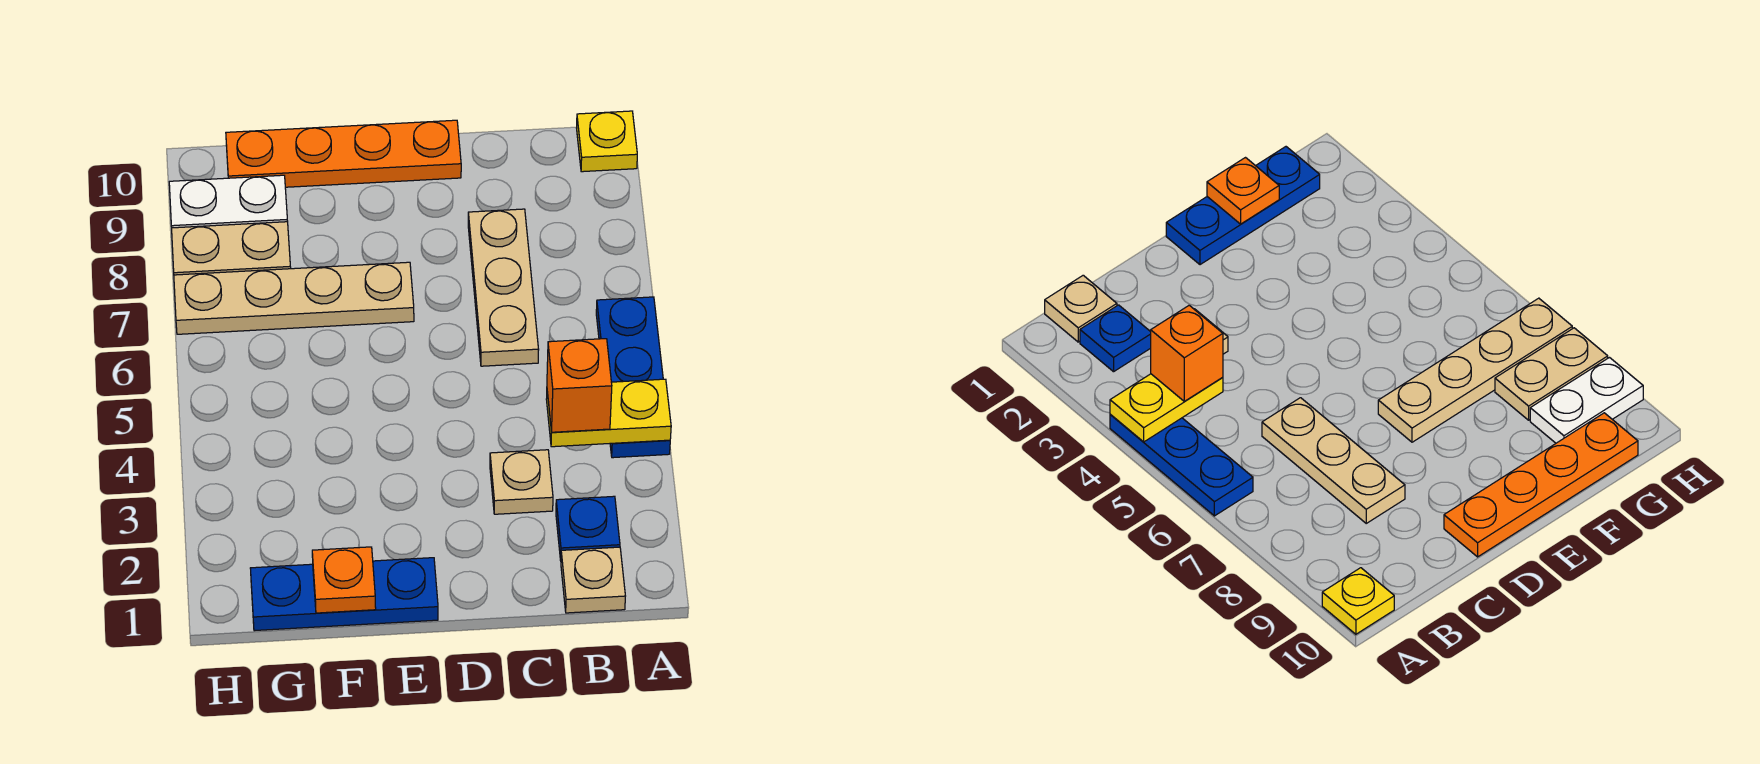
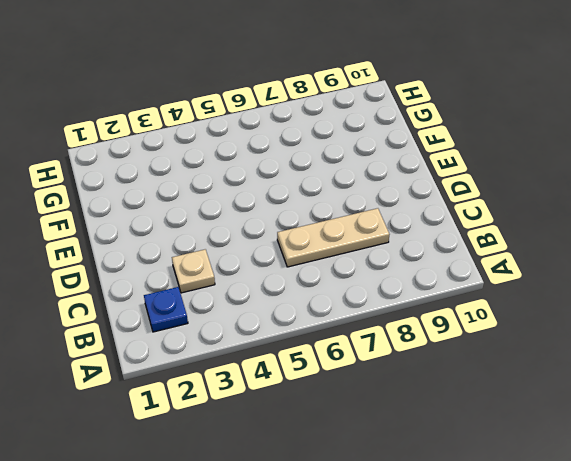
none -> blue plate A4:A6 level 1
none -> yellow plate A10 level 1
none -> tan plate B1 level 1

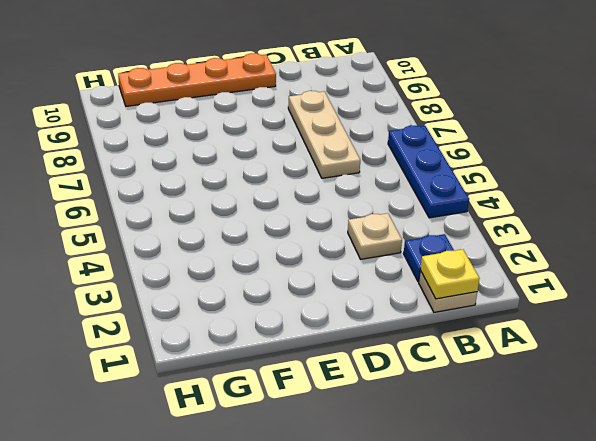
yellow plate B1 level 2 -> yellow plate A10 level 1
none -> blue plate E1:G1 level 1
none -> tan plate E7:H7 level 1
none -> tan plate G8:H8 level 1

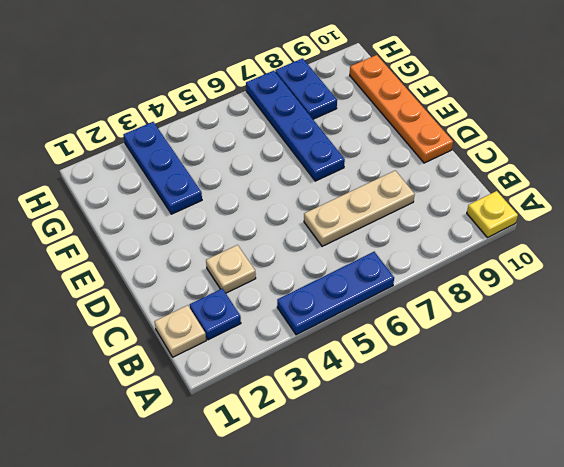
blue plate E7:H7 level 1 -> tan plate E7:H7 level 1
blue plate F3:H3 level 1 -> blue plate E1:G1 level 1
blue plate G8:H8 level 1 -> tan plate G8:H8 level 1
none -> white plate G9:H9 level 1
none -> yellow plate A4:B4 level 2
none -> orange plate F1 level 2

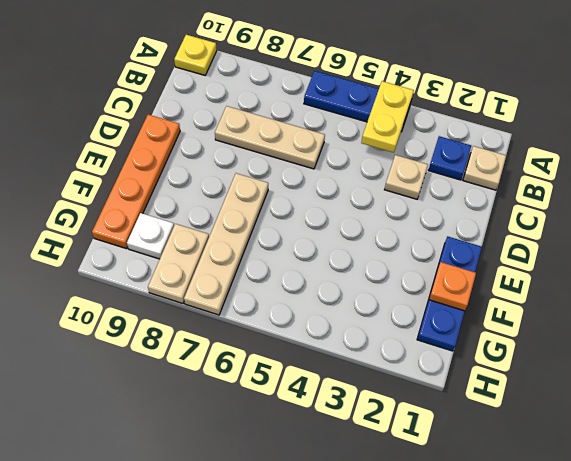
white plate G9 level 1 -> white plate G9:H9 level 1
none -> orange brick B4 level 3

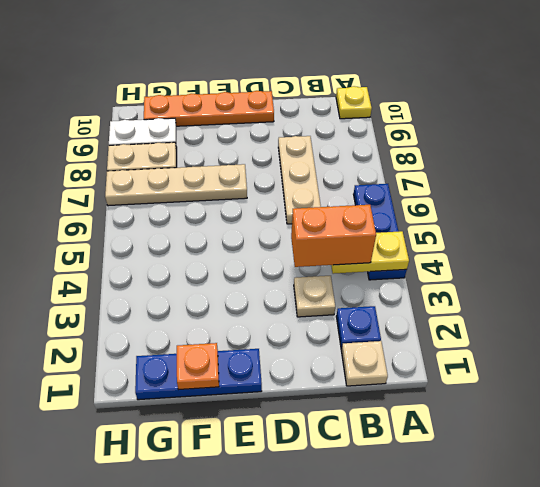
orange brick B4:C4 level 3 -> orange brick B4 level 3

